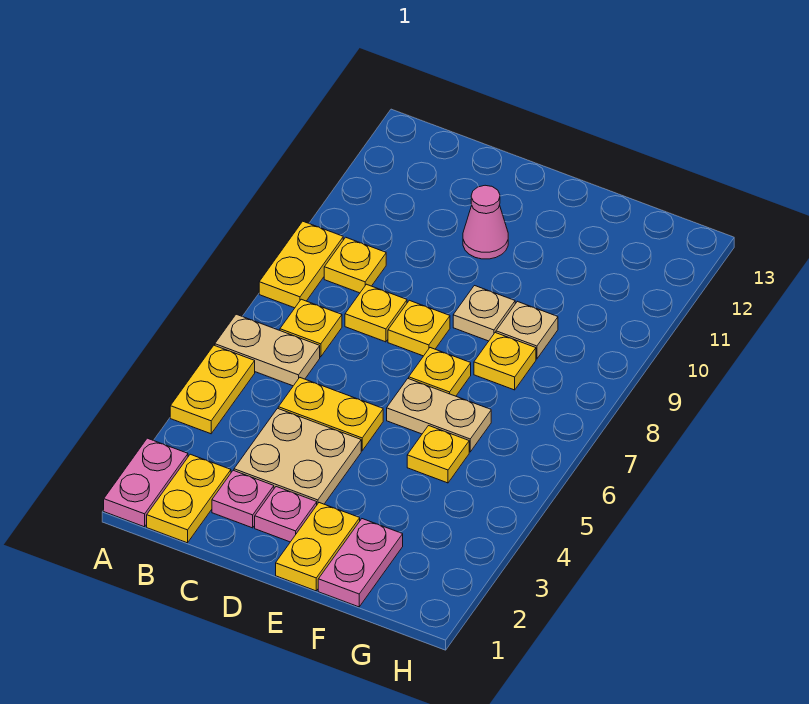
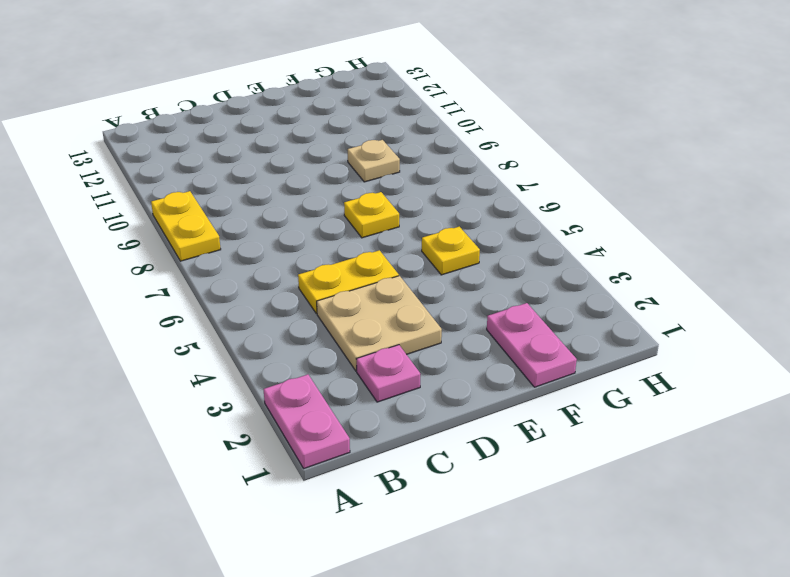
none -> yellow plate A4:A5 level 1
none -> tan plate A6:B6 level 1
none -> yellow plate B1:B2 level 1

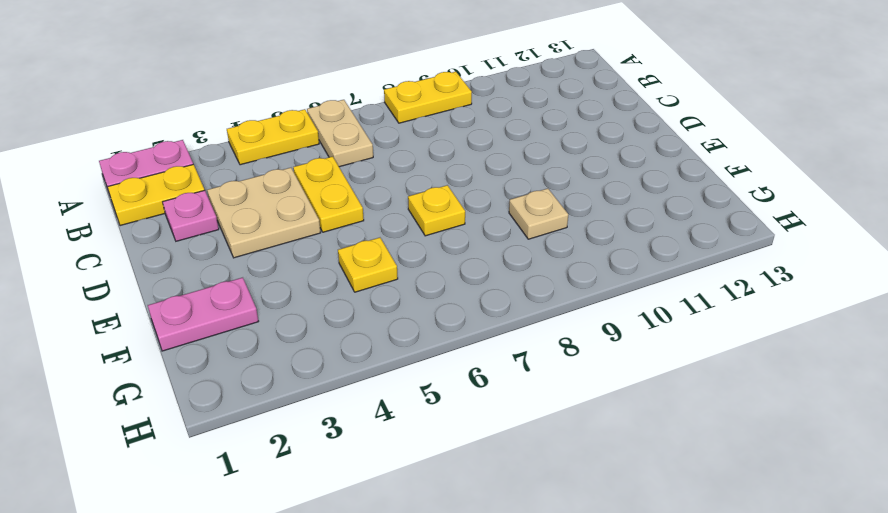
none -> yellow plate B7 level 1
none -> yellow plate B9 level 1
none -> yellow plate C8 level 1

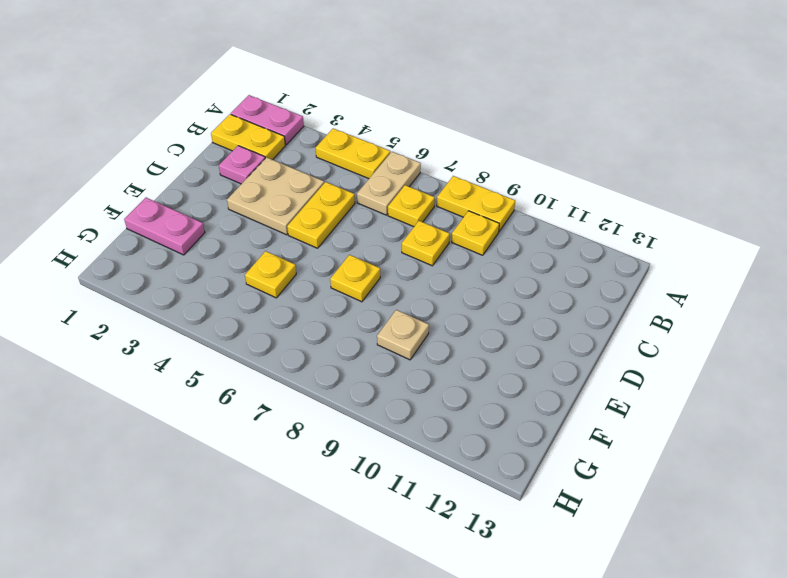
none -> pink plate D2 level 1
none -> yellow plate D8 level 1
none -> pink cone D11 level 1

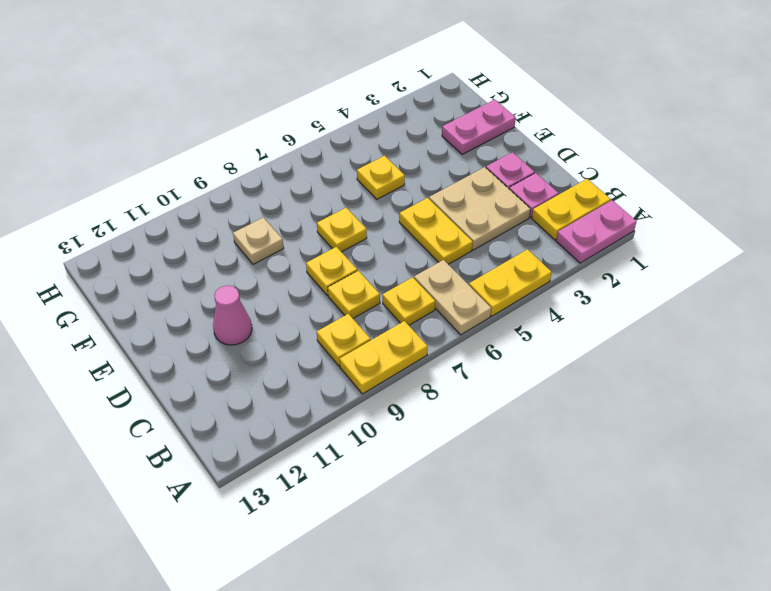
none -> yellow plate E1:E2 level 1
none -> tan plate E6:F6 level 1
none -> tan plate E9 level 1

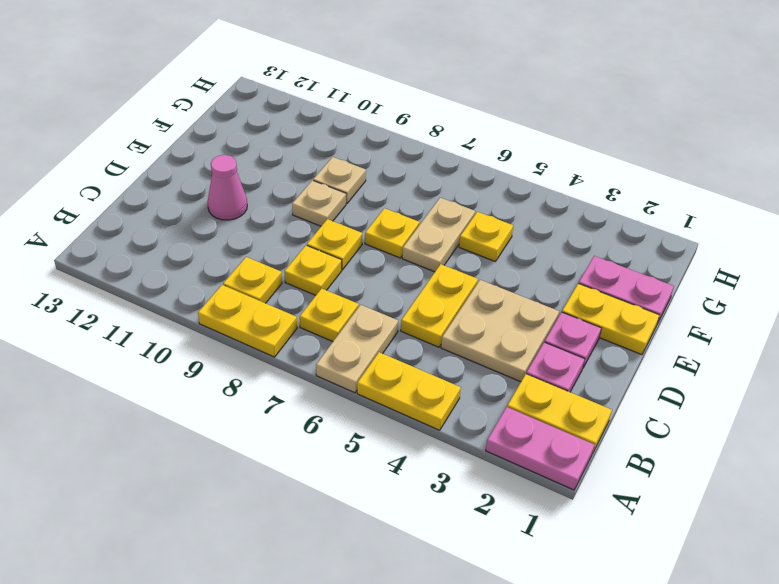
none -> yellow plate F8 level 1

